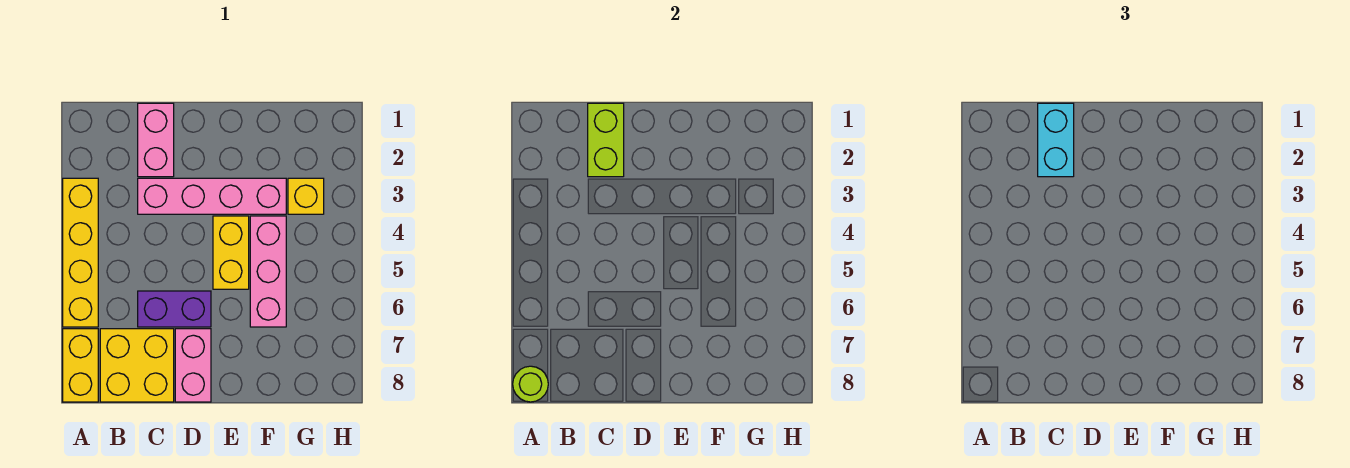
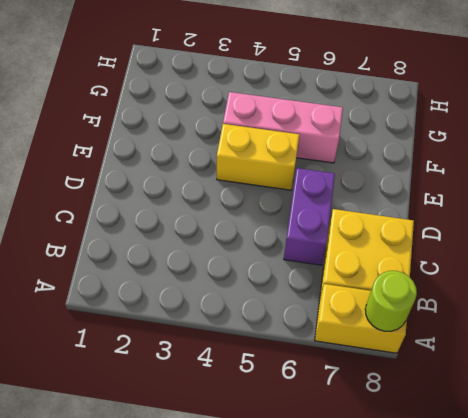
none -> yellow brick A3:A6 level 1
none -> pink brick C1:C2 level 1
none -> pink brick C3:F3 level 1

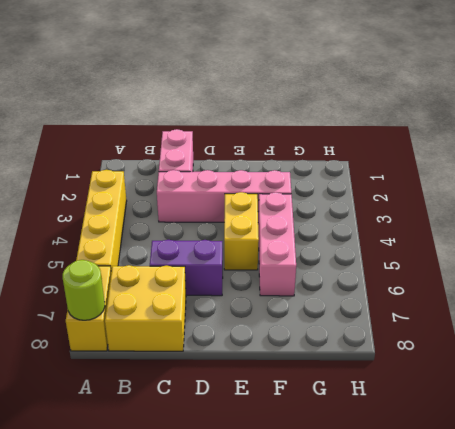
none -> pink brick D7:D8 level 1
none -> yellow brick G3 level 1
none -> lime brick C1:C2 level 2

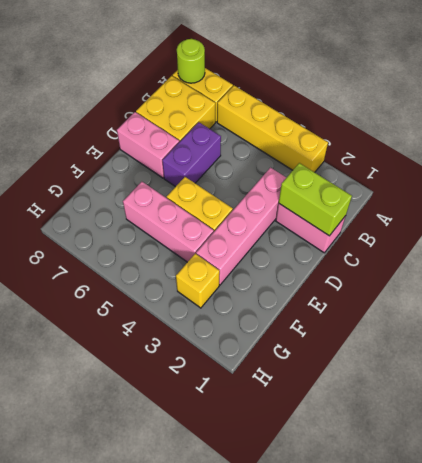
none -> cyan brick C1:C2 level 3

